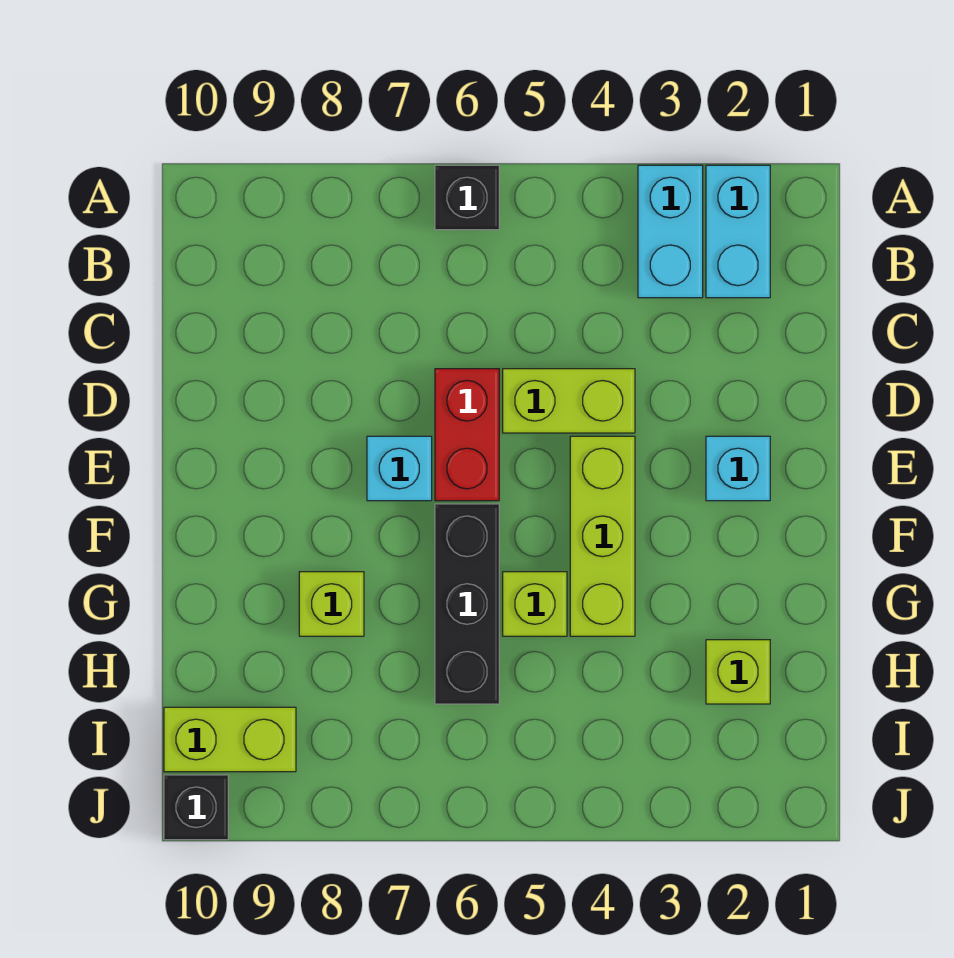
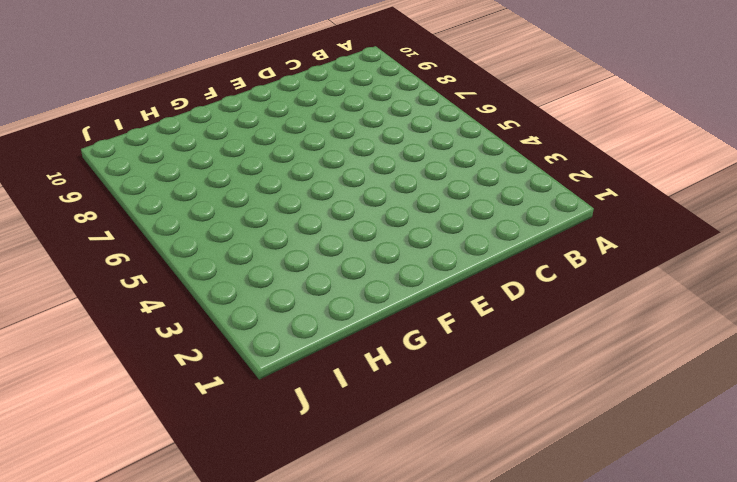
none -> cyan brick A2:B2 level 1
none -> cyan brick A3:B3 level 1
none -> black brick A6 level 1

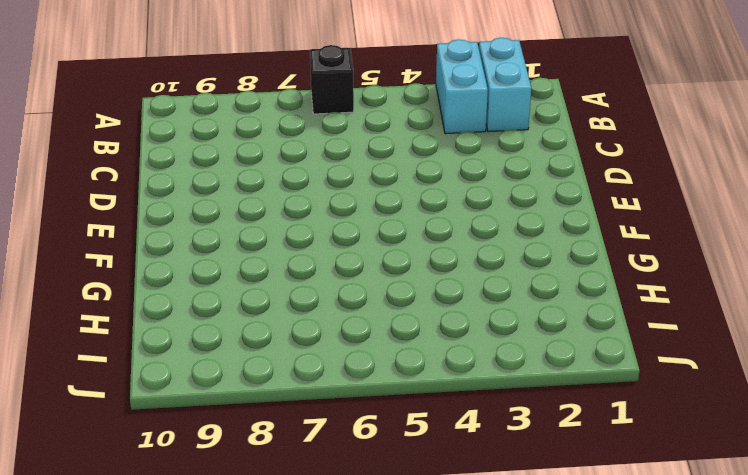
none -> lime brick D4:D5 level 1
none -> red brick D6:E6 level 1
none -> cyan brick E2 level 1

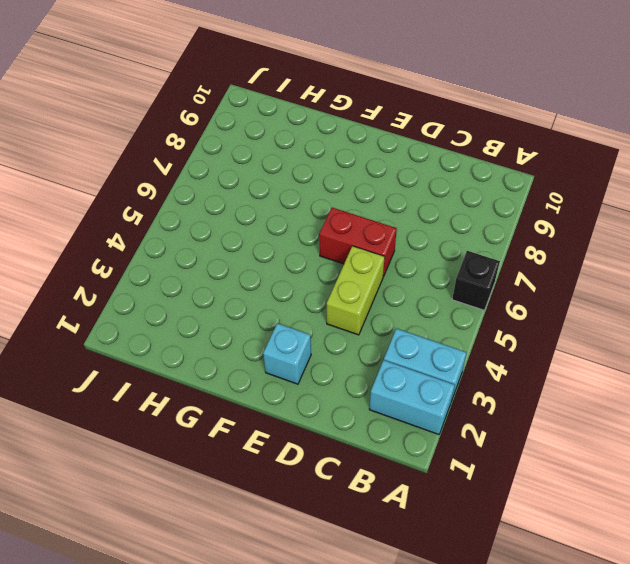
none -> lime brick E4:G4 level 1
none -> cyan brick E7 level 1
none -> black brick F6:H6 level 1

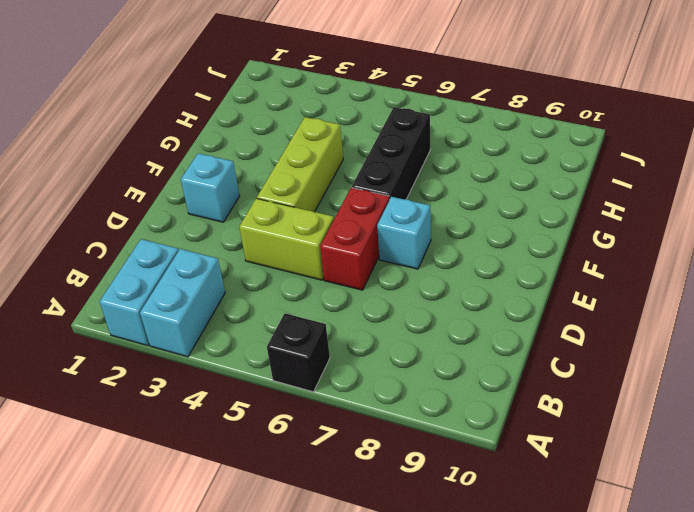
none -> lime brick G5 level 1
none -> lime brick G8 level 1
none -> lime brick H2 level 1

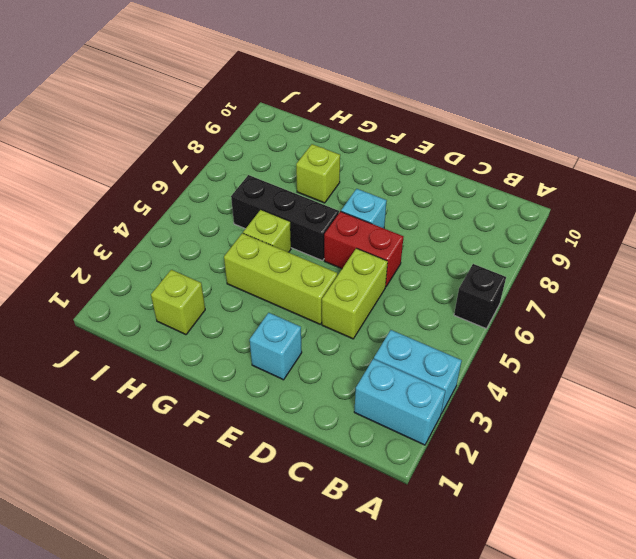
none -> lime brick I9:I10 level 1
none -> black brick J10 level 1

